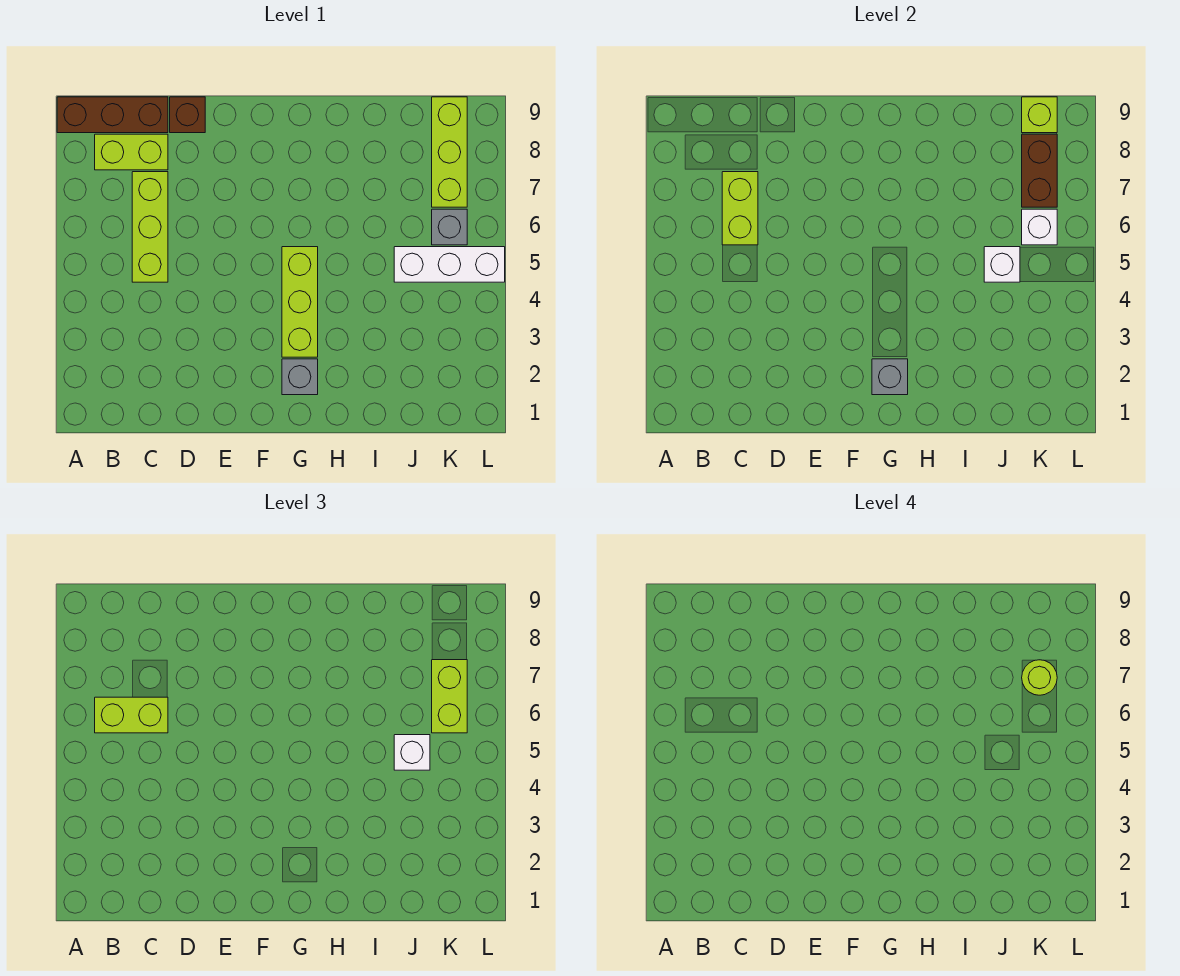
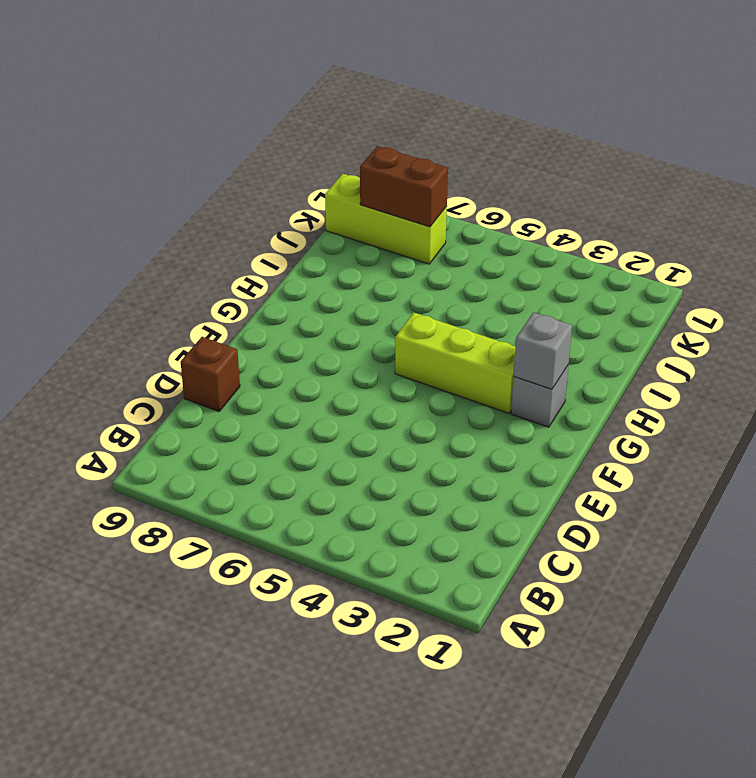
none -> brown brick A9:C9 level 1
none -> lime brick B8:C8 level 1
none -> lime brick C5:C7 level 1

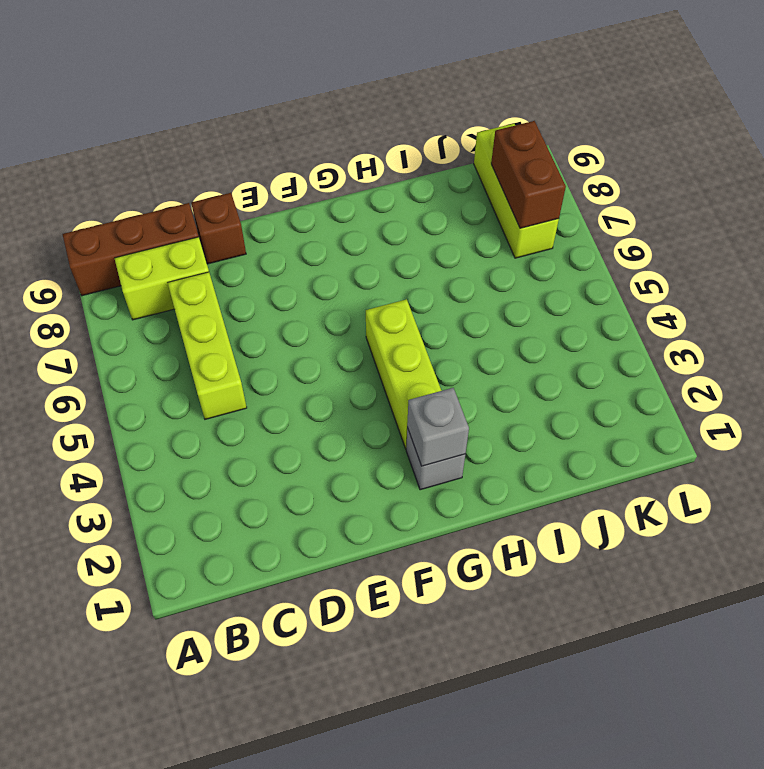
none -> white brick J5:L5 level 1
none -> grey brick K6 level 1
none -> lime brick C6:C7 level 2

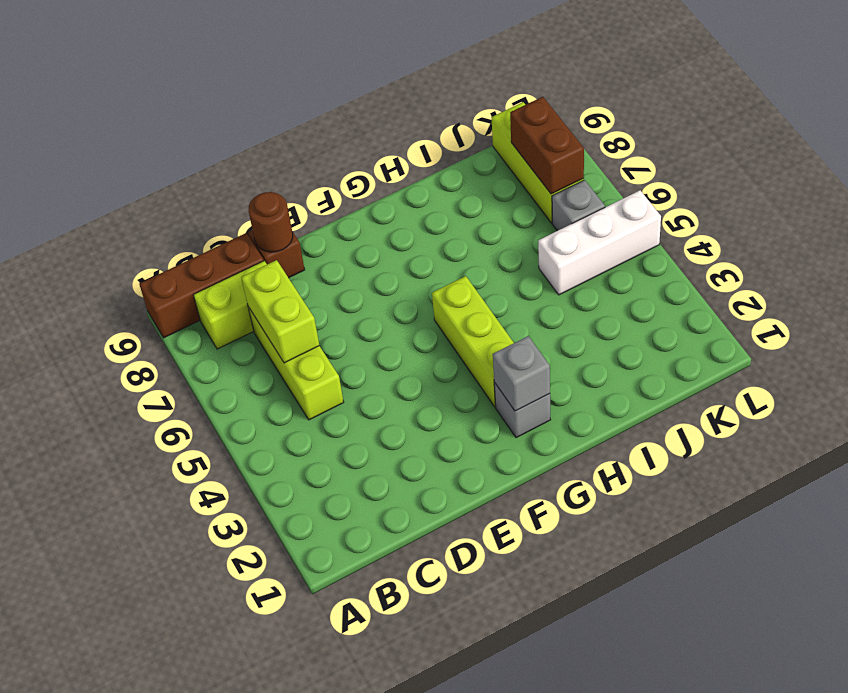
brown round brick D9 level 2 -> none
none -> white brick J5 level 2
none -> white brick K6 level 2
none -> lime brick K9 level 2

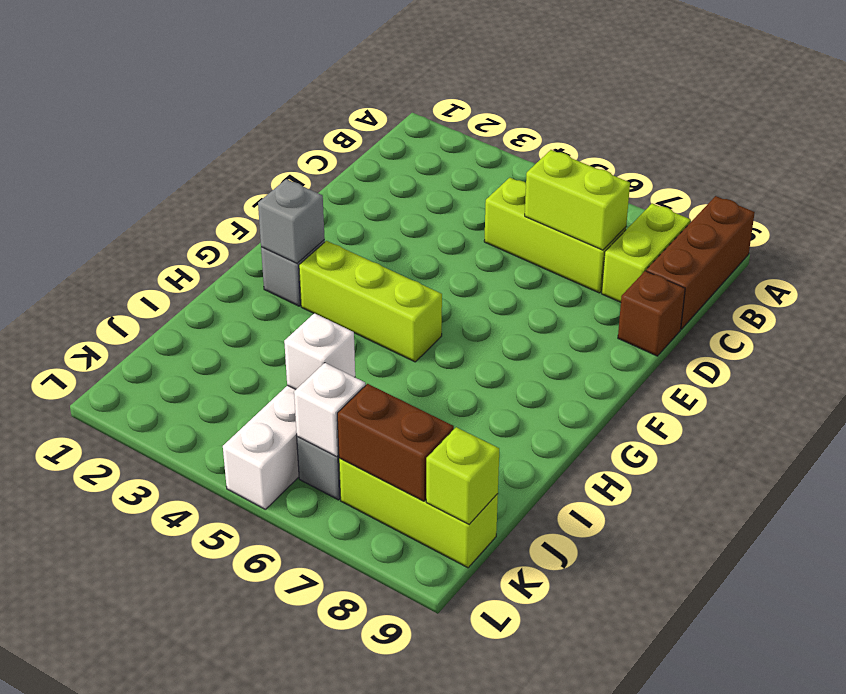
none -> lime brick B6:C6 level 3
none -> white brick J5 level 3
none -> lime brick K6:K7 level 3

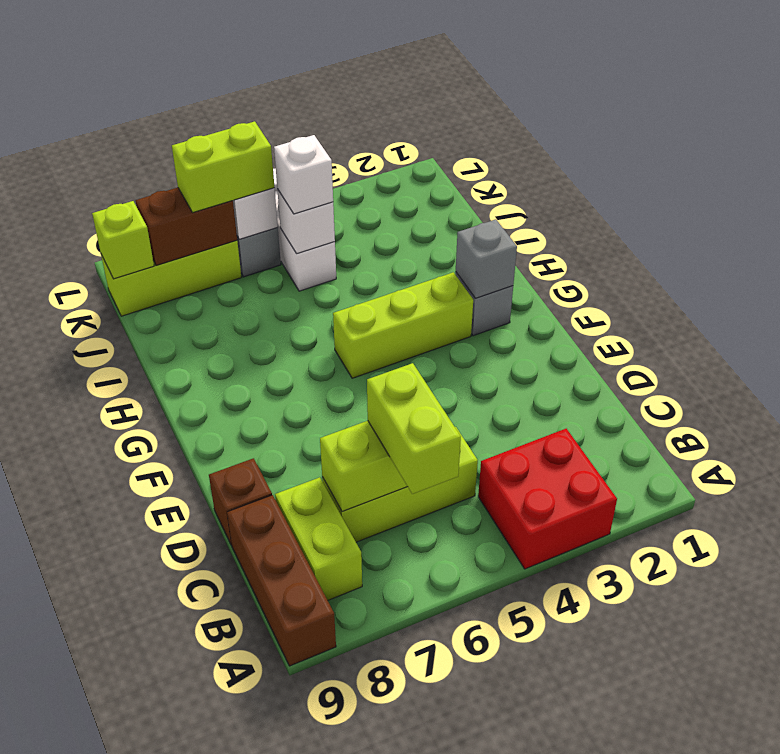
red brick A3:B4 level 1 -> none
none -> lime round brick K7 level 4

